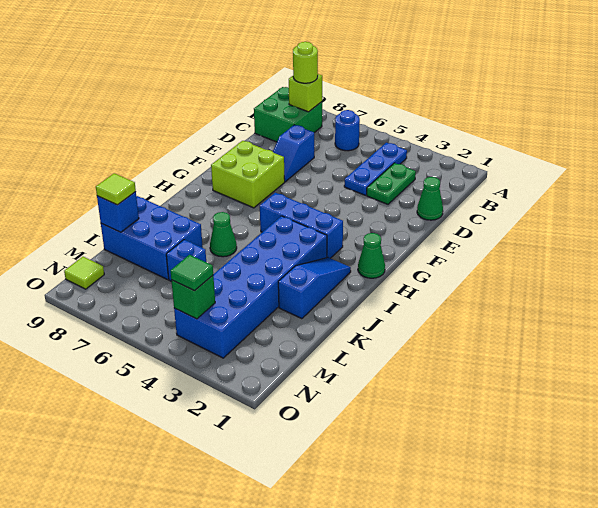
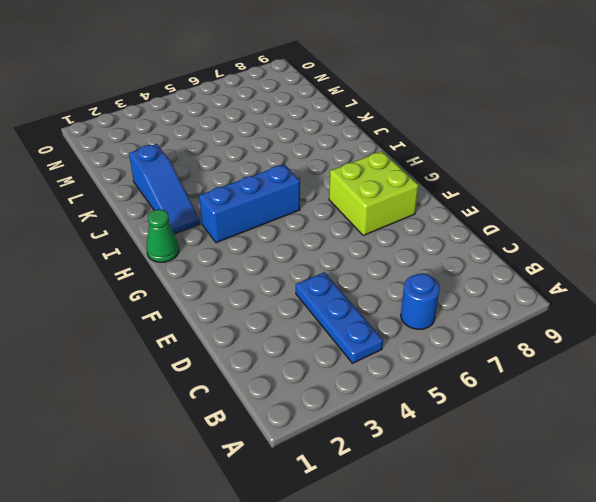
none -> green brick B8:C9 level 1
none -> green plate C3:D3 level 1
none -> green cone D1 level 1

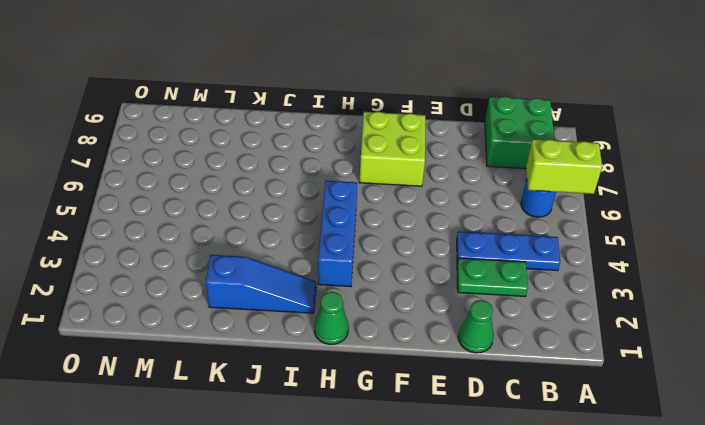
lime brick A6:B6 level 2 -> none
none -> blue slope D7:E7 level 1 top D
none -> blue brick I3:N4 level 1
none -> green cone J6 level 1

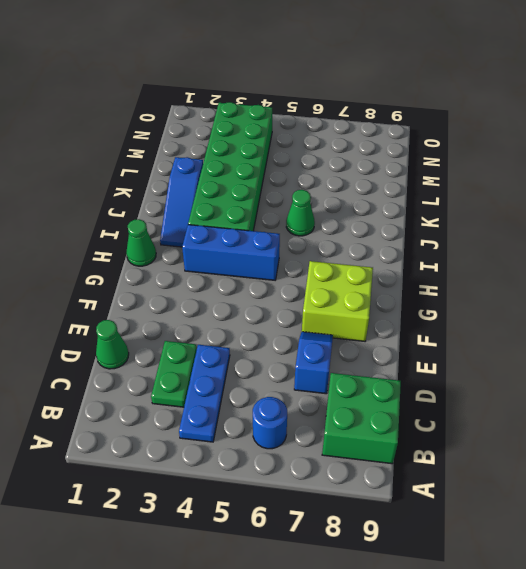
green brick I3:N4 level 1 -> blue brick I3:N4 level 1
none -> blue brick K7:L9 level 1
none -> blue brick L6 level 1
none -> lime tile N9 level 1

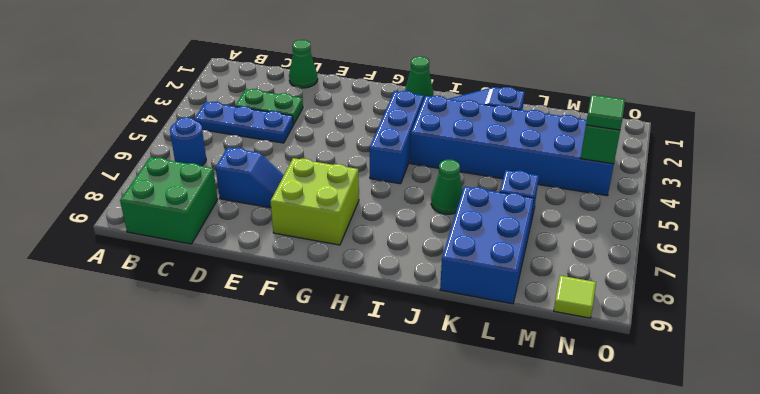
none -> lime brick B8 level 2
none -> blue brick L9 level 2
none -> lime round brick B8 level 3

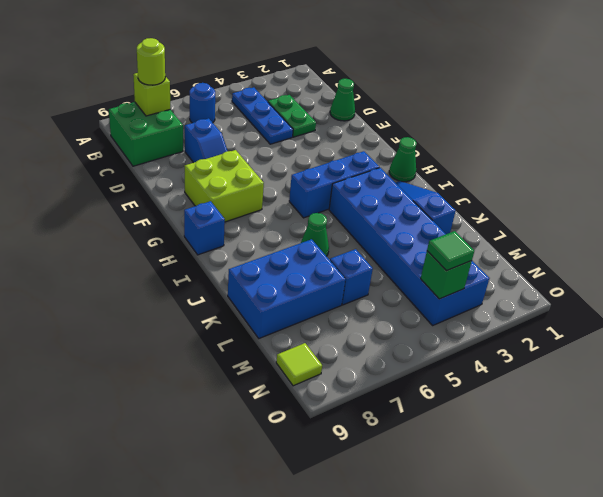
blue brick H9 level 1 -> blue brick L9 level 2
none -> lime tile L9 level 3

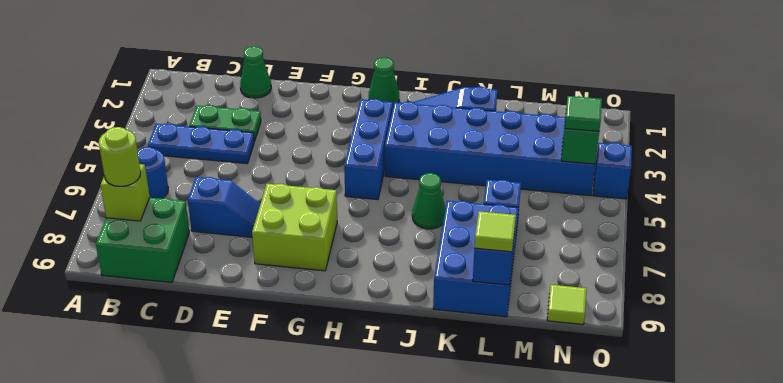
blue brick O4 level 1 -> none

